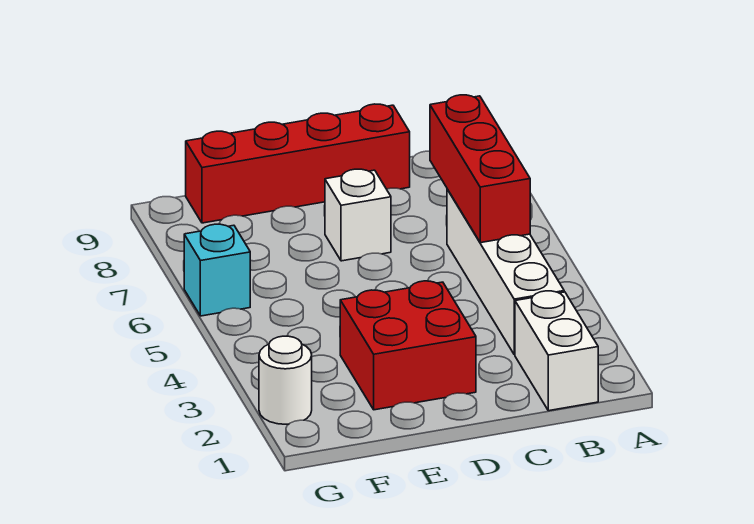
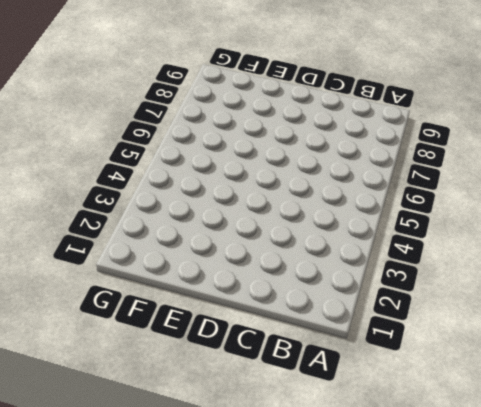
none -> white brick B1:B2 level 1
none -> white brick B3:B6 level 1

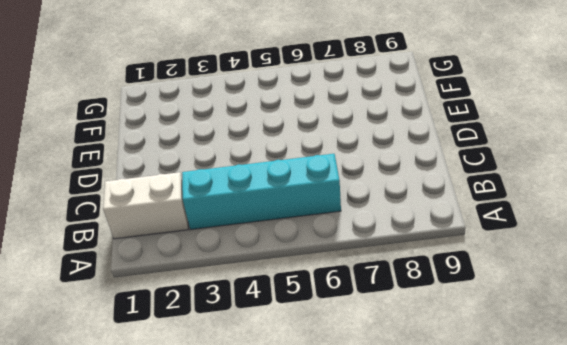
cyan brick B3:B6 level 1 -> white brick B3:B6 level 1
none -> red brick C9:F9 level 1
none -> red brick D2:E3 level 1

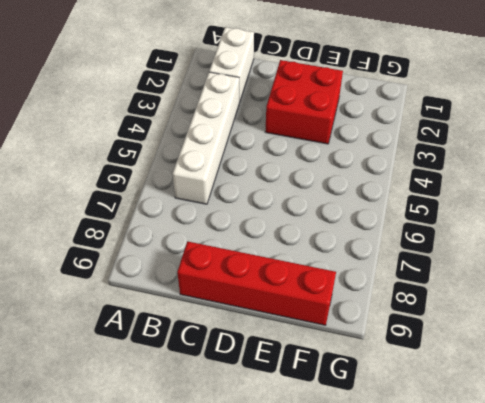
none -> white brick D7 level 1
none -> white round brick G2 level 1

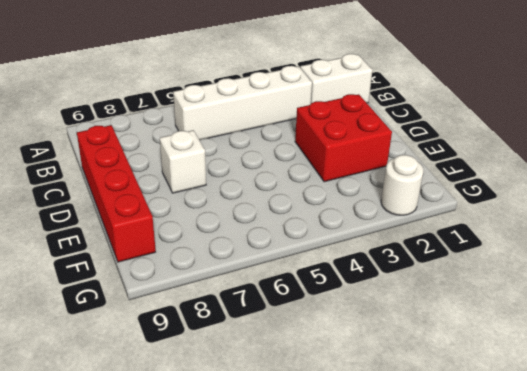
none -> cyan brick G6 level 1
none -> red brick B5:B7 level 2

